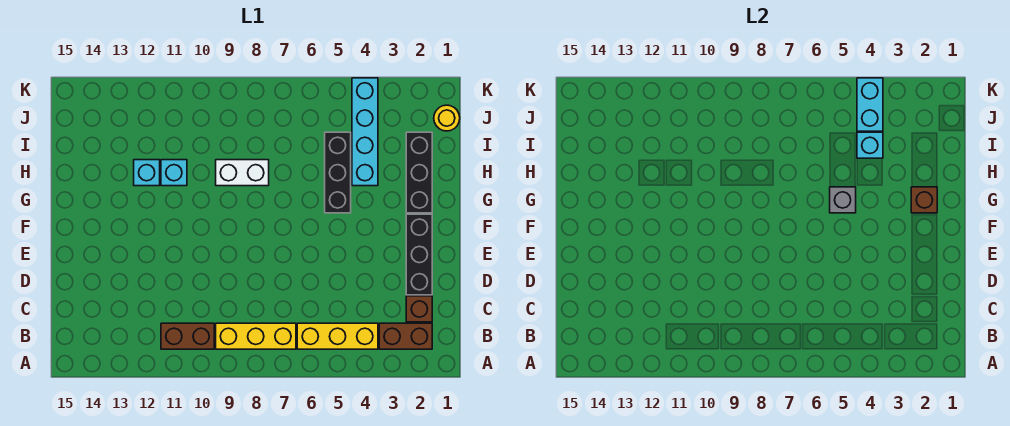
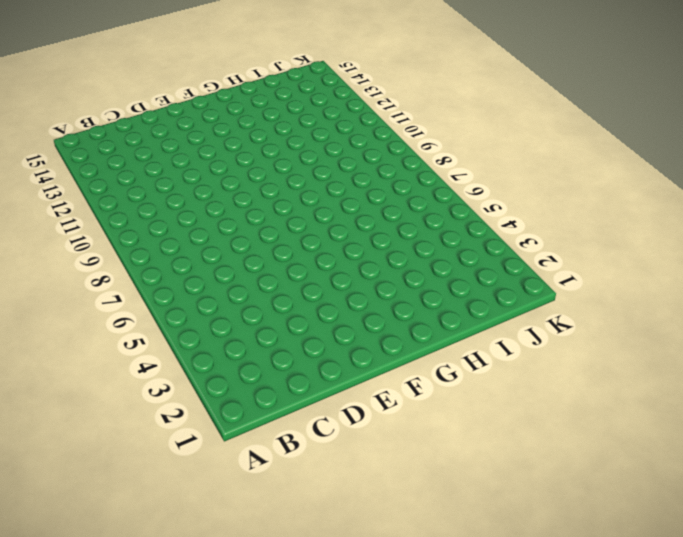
none -> brown brick B2:B3 level 1
none -> yellow brick B4:B6 level 1
none -> yellow brick B7:B9 level 1

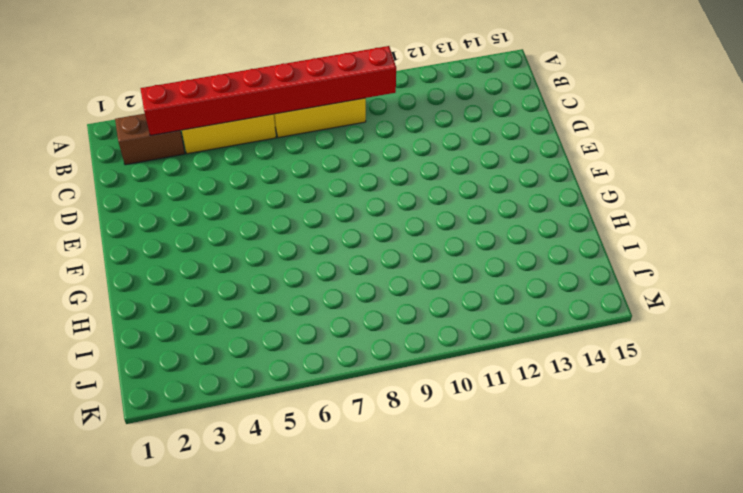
red brick B3:B10 level 2 -> none
none -> brown brick B10:B11 level 1
none -> brown brick C2 level 1
none -> black brick D2:F2 level 1

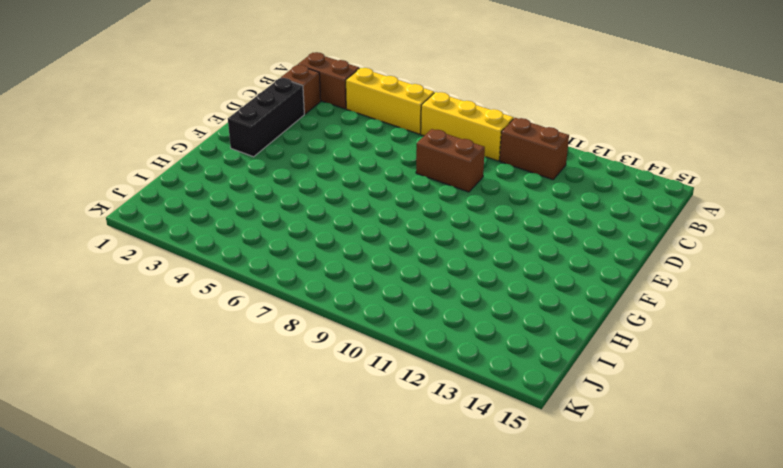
brown brick D8:D9 level 1 -> none
none -> black brick G2:I2 level 1
none -> black brick G5:I5 level 1
none -> cyan brick H4:K4 level 1

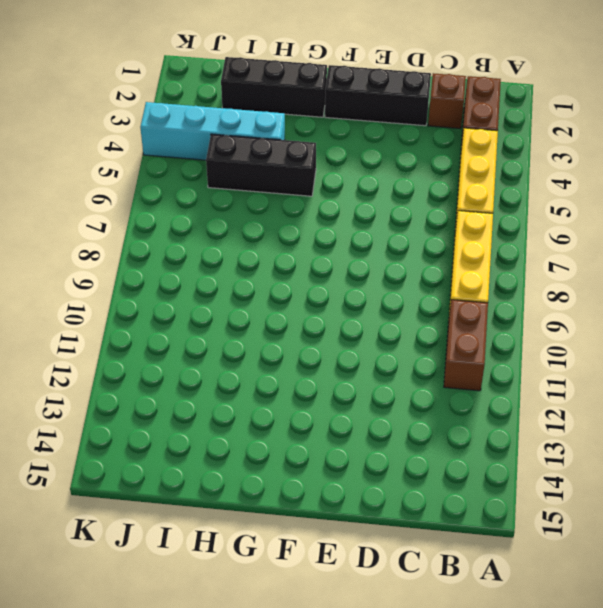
none -> white brick H8:H9 level 1
none -> cyan brick H11 level 1
none -> cyan brick H12 level 1

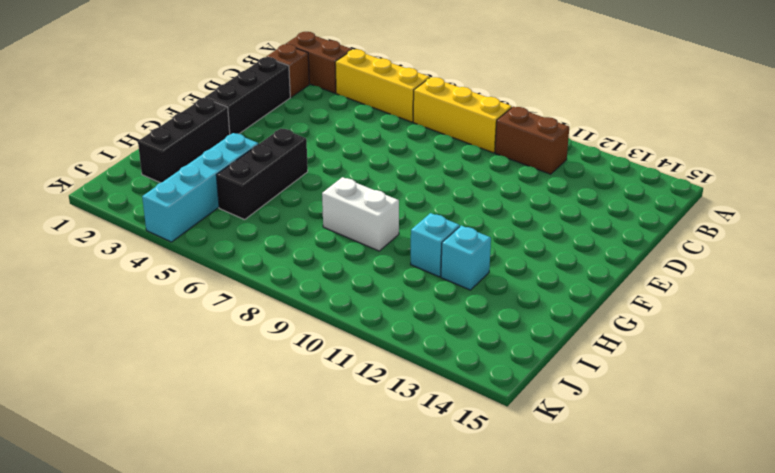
none -> yellow round brick J1 level 1
none -> brown brick G2 level 2
none -> grey brick G5 level 2

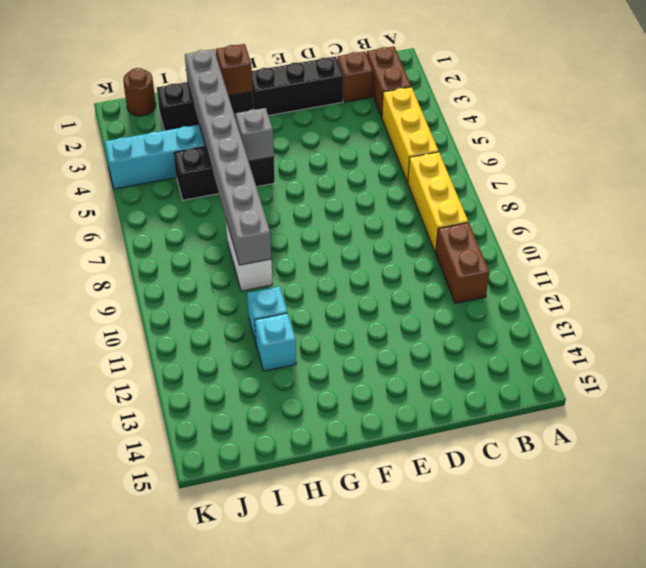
grey brick H2:H9 level 2 -> none
brown round brick J1 level 1 -> yellow round brick J1 level 1
none -> cyan brick I4 level 2
none -> cyan brick J4:K4 level 2

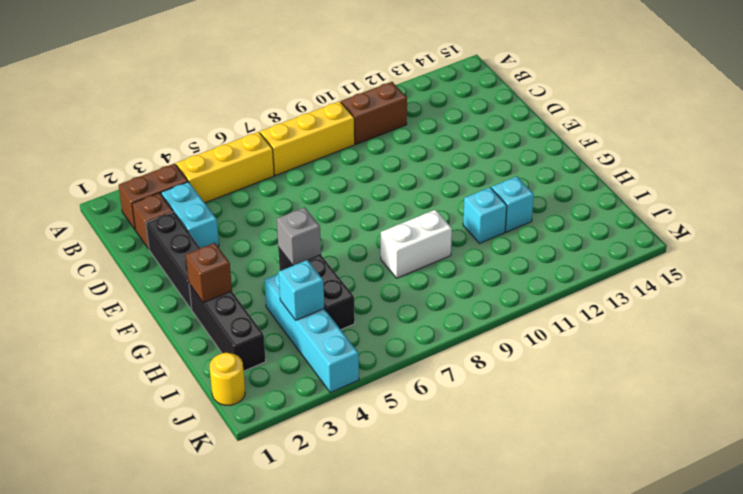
cyan brick C3:D3 level 1 -> cyan brick J4:K4 level 2

